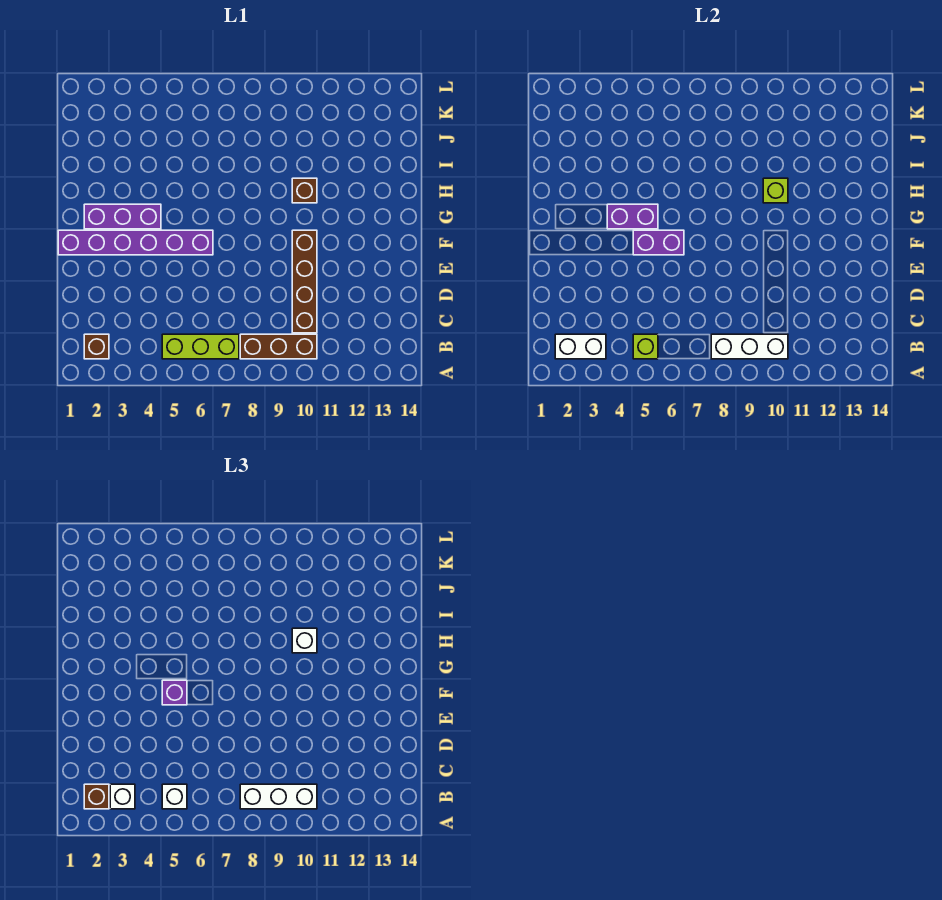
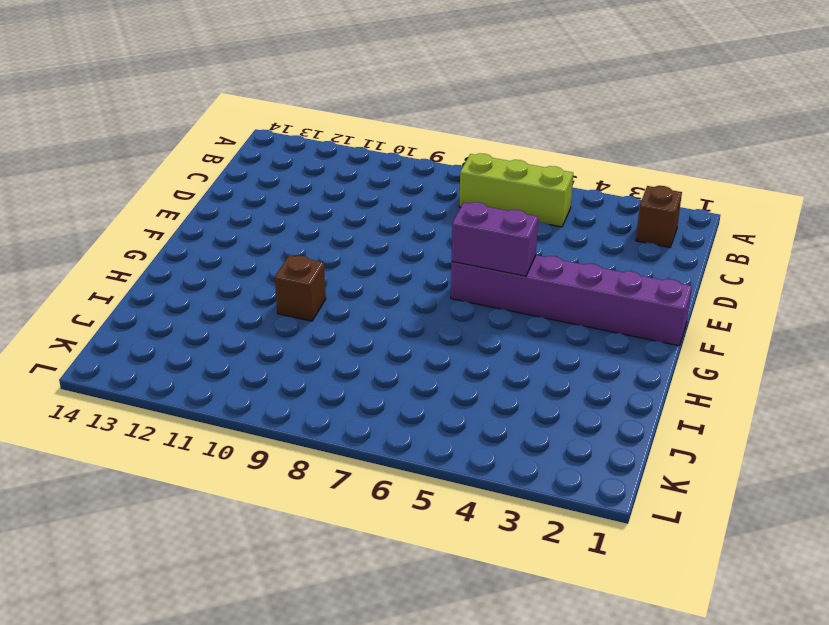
none -> brown brick B8:B10 level 1
none -> brown brick C10:F10 level 1
none -> purple brick G2:G4 level 1

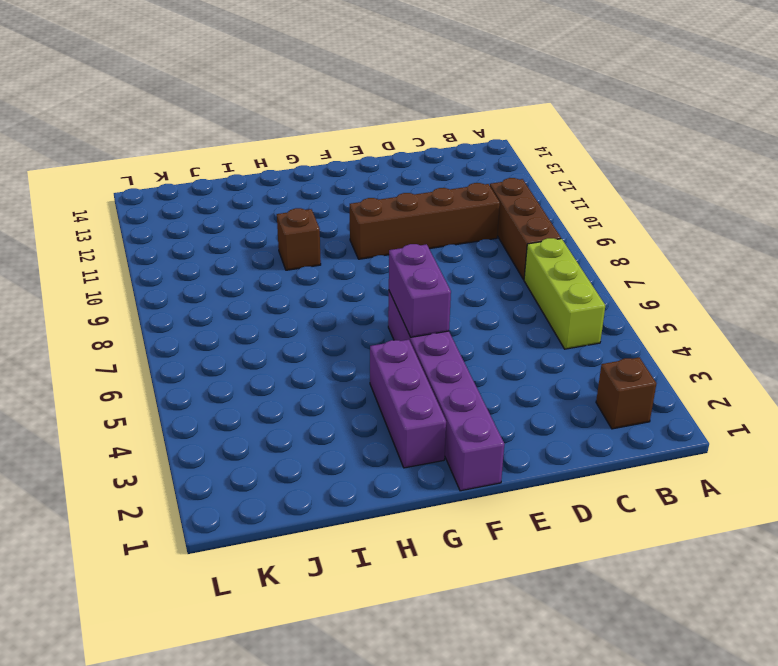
none -> white brick B2:B3 level 2
none -> lime brick B5 level 2
none -> white brick B8:B10 level 2

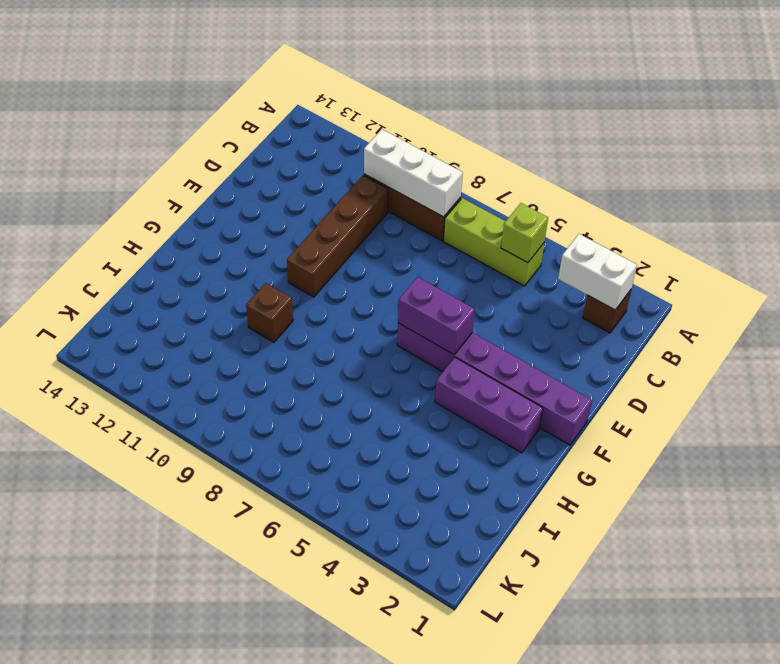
none -> purple brick G4:G5 level 2
none -> lime brick H10 level 2
none -> brown brick B2 level 3

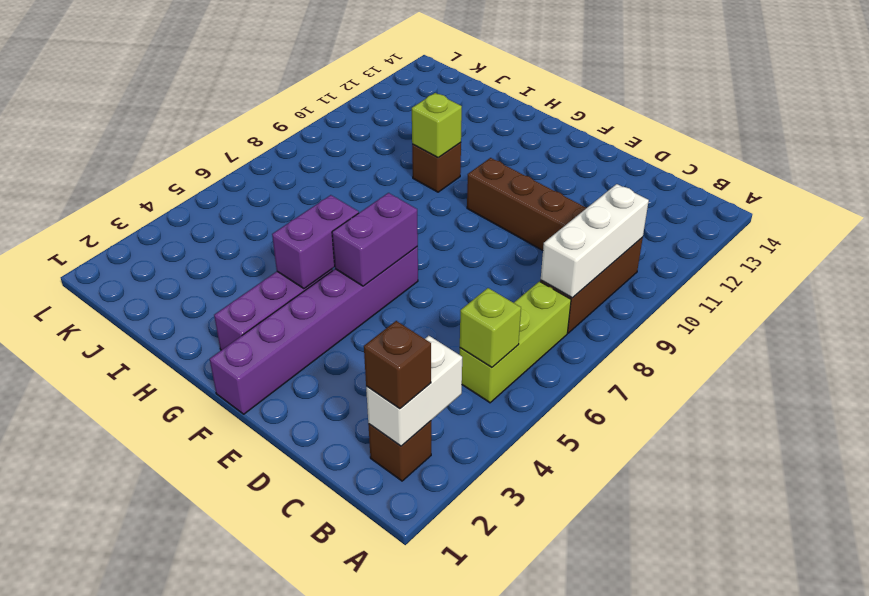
none -> white brick B3 level 3
none -> white brick B5 level 3
none -> white brick B8:B10 level 3

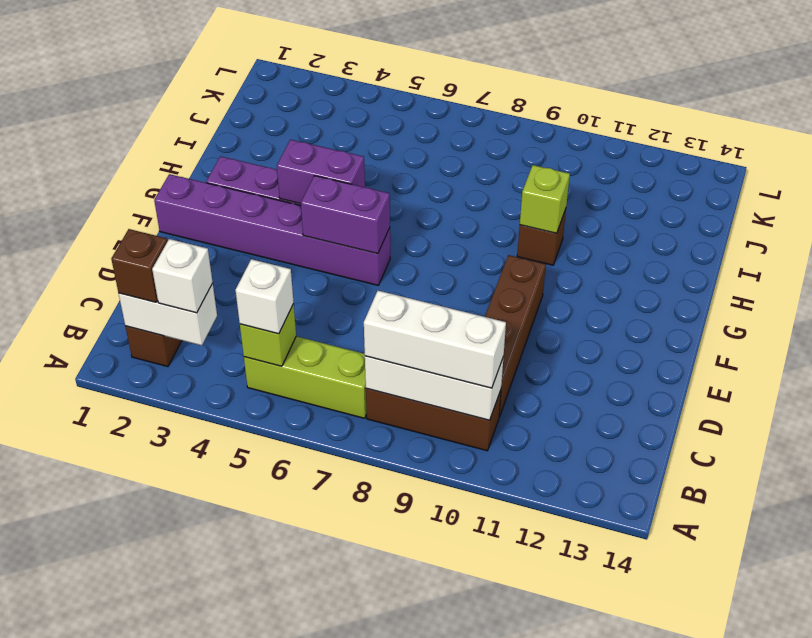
none -> purple brick F5 level 3
none -> white brick H10 level 3

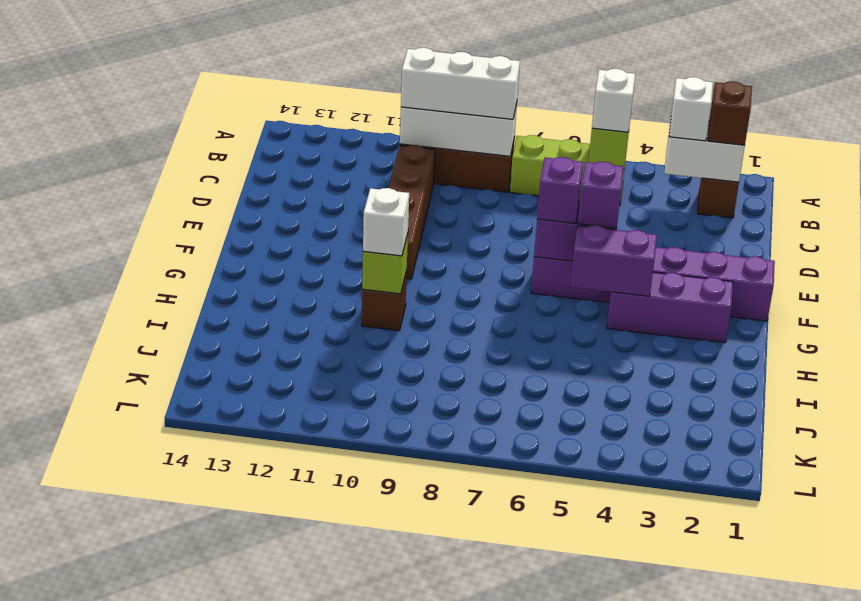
purple brick F6 level 3 -> none

